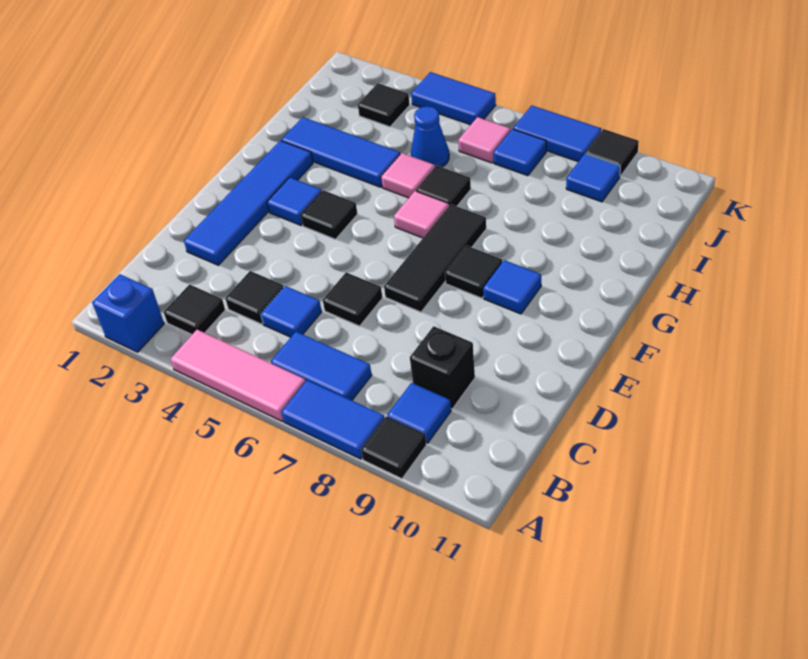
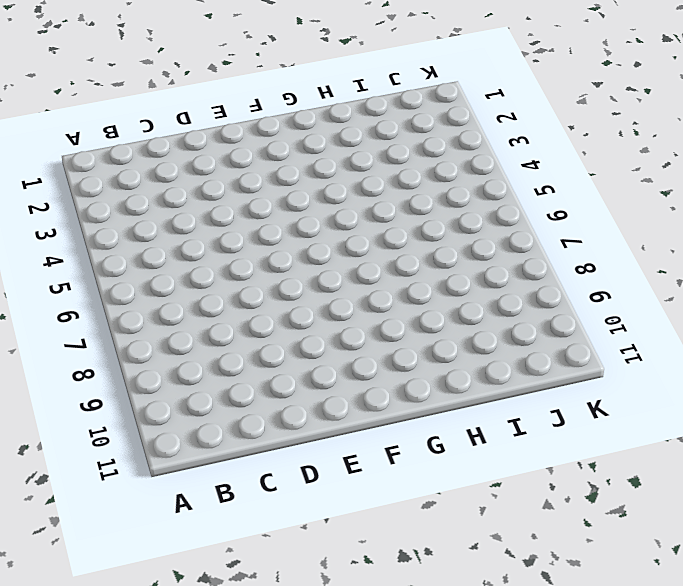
none -> blue brick A2 level 1
none -> pink tile A4:A6 level 1
none -> blue tile A7:A8 level 1

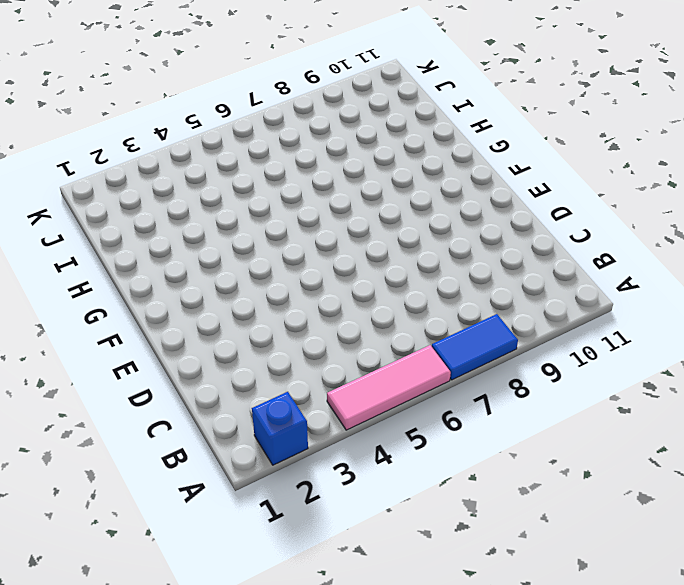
none -> black tile A9 level 1
none -> black tile B3 level 1
none -> blue tile B6:B7 level 1

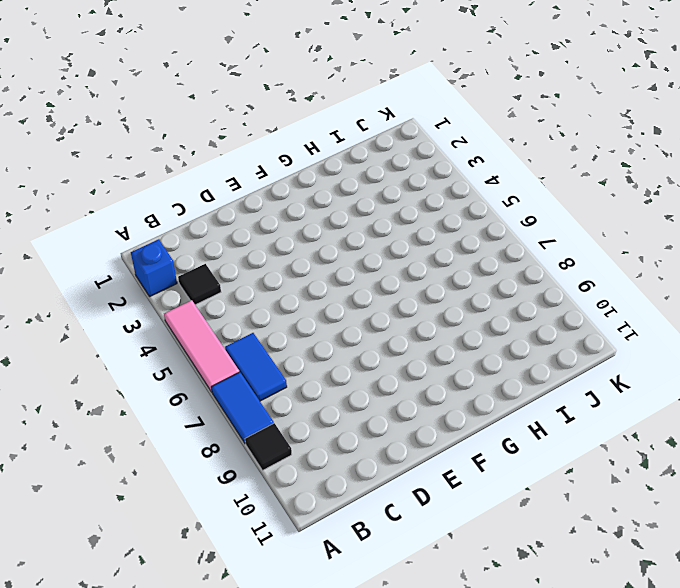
none -> blue tile B9 level 1
none -> black tile C4 level 1
none -> blue tile C5 level 1

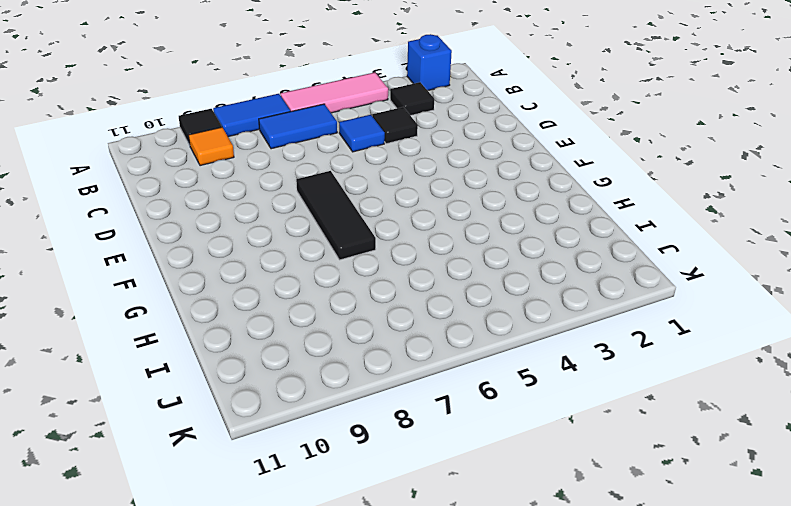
orange tile B9 level 1 -> blue tile B9 level 1
none -> black brick C9 level 1
none -> blue tile D2:G2 level 1
none -> black tile D6 level 1

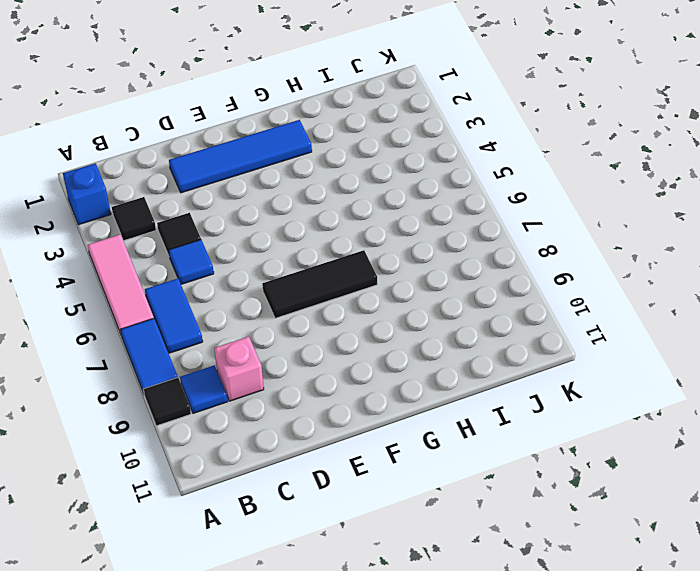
pink brick C9 level 1 -> black brick C9 level 1
none -> black tile D6 level 1
none -> blue tile F3 level 1
none -> black tile F4 level 1

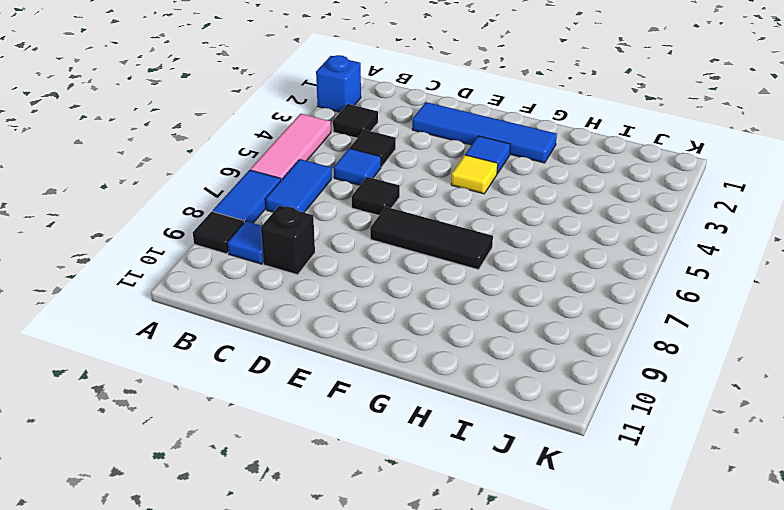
yellow tile F4 level 1 -> black tile F4 level 1
none -> black tile F8 level 1
none -> blue tile F9 level 1
none -> pink tile G6 level 1

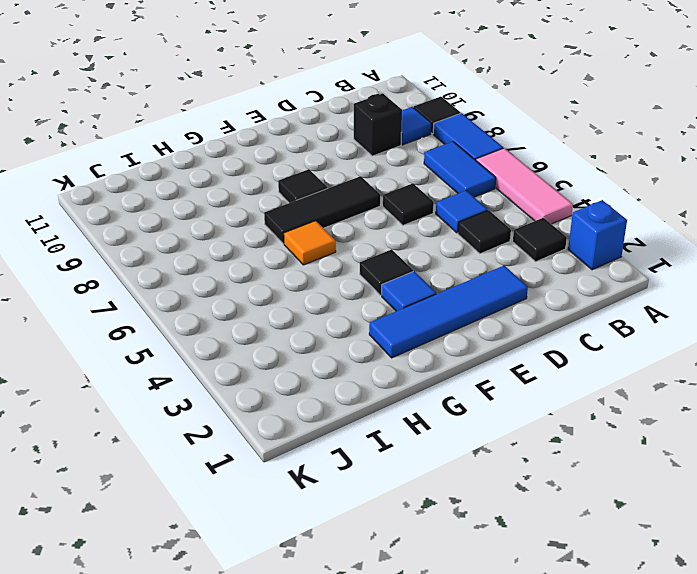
orange tile G6 level 1 -> pink tile G6 level 1
none -> blue tile F9 level 1
none -> blue tile H2:H4 level 1
none -> pink tile H5 level 1

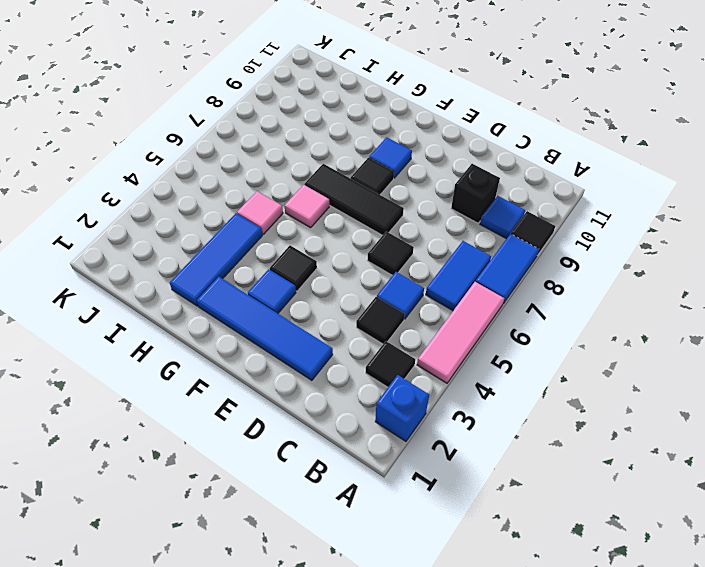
none -> black tile H6 level 1
none -> blue cone I5 level 1
none -> black tile J3 level 1

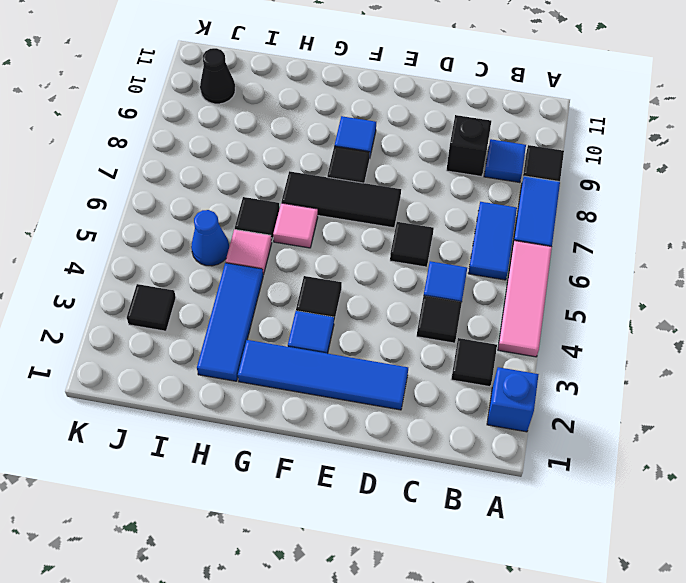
black cone J10 level 1 -> none
none -> pink tile J6 level 1
none -> blue tile J7 level 1
none -> blue tile J9 level 1

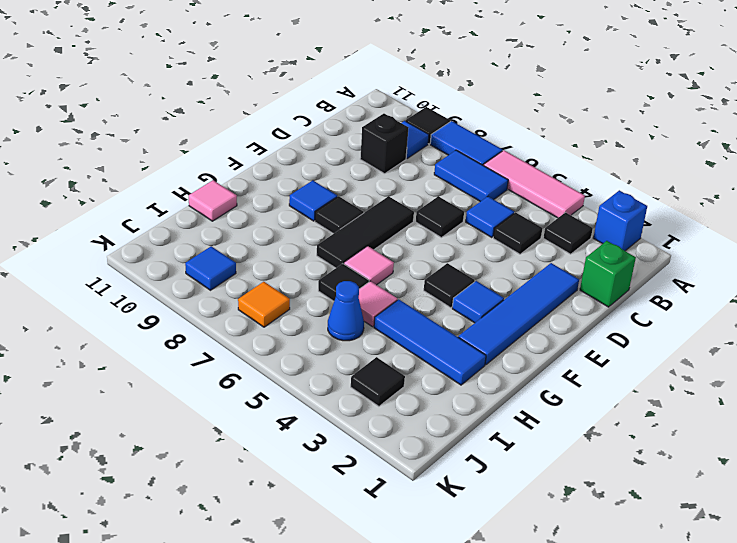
green brick C1 level 1 -> none
pink tile H11 level 1 -> pink tile J6 level 1
orange tile J7 level 1 -> blue tile J7 level 1
none -> blue tile K4:K5 level 1
none -> blue tile K7:K8 level 1
none -> black tile K9 level 1

